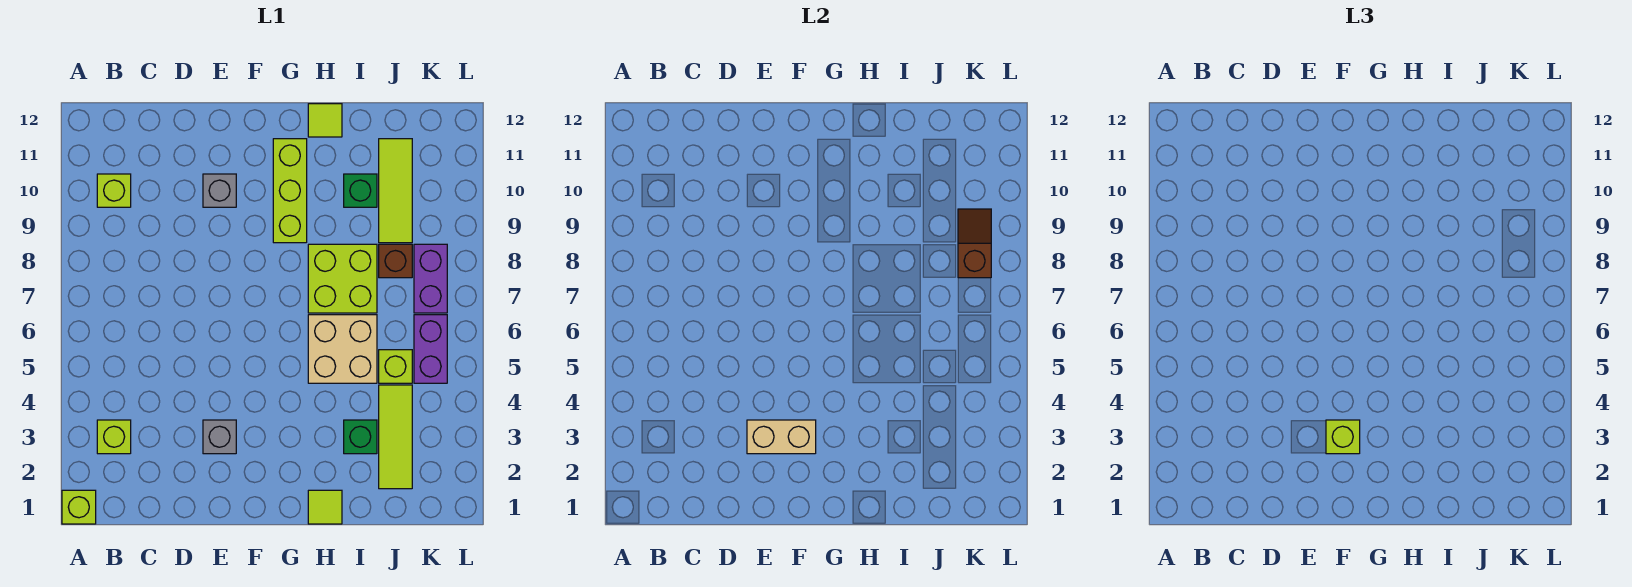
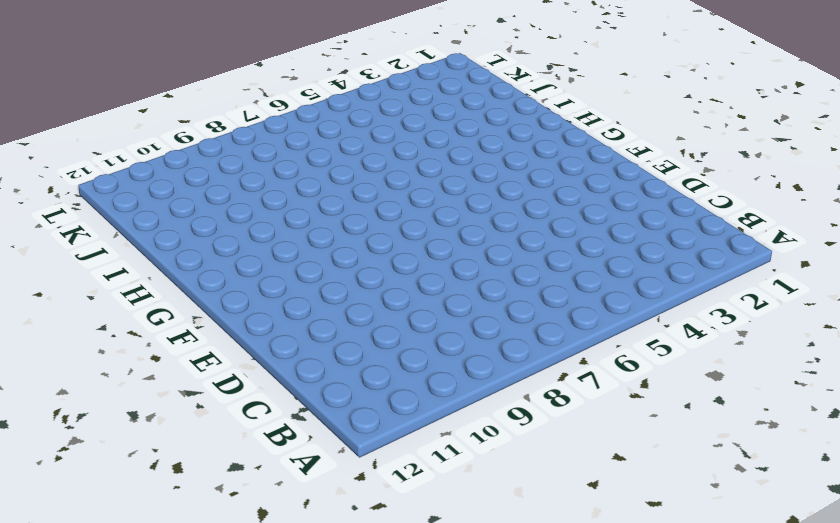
none -> lime brick A1 level 1
none -> lime brick B3 level 1
none -> lime brick B10 level 1

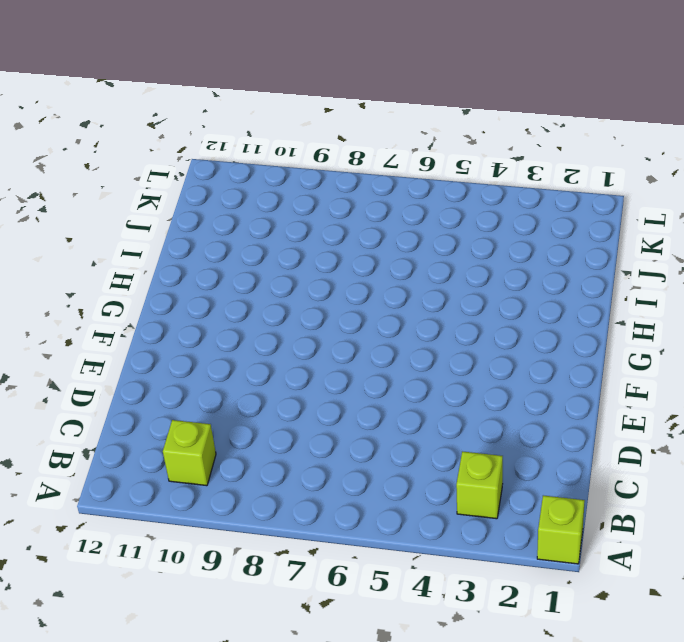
none -> grey brick E3 level 1
none -> grey brick E10 level 1
none -> lime brick G9:G11 level 1

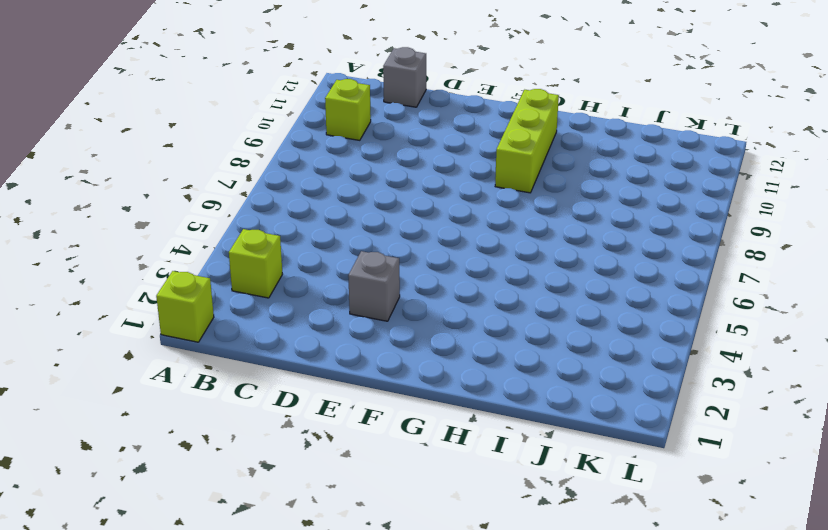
grey brick C12 level 1 -> grey brick E10 level 1
none -> lime tile H1 level 1
none -> tan brick H5:I6 level 1
none -> lime brick H7:I8 level 1

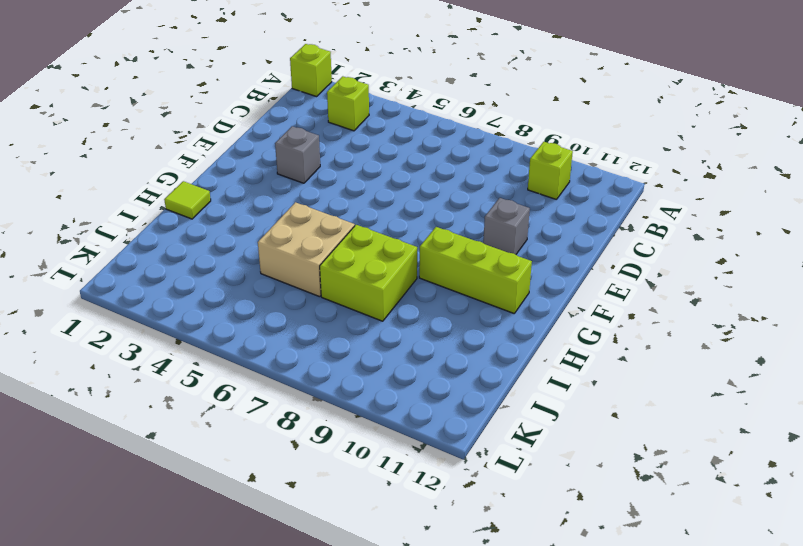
none -> lime tile H12 level 1
none -> green brick I3 level 1
none -> green brick I10 level 1

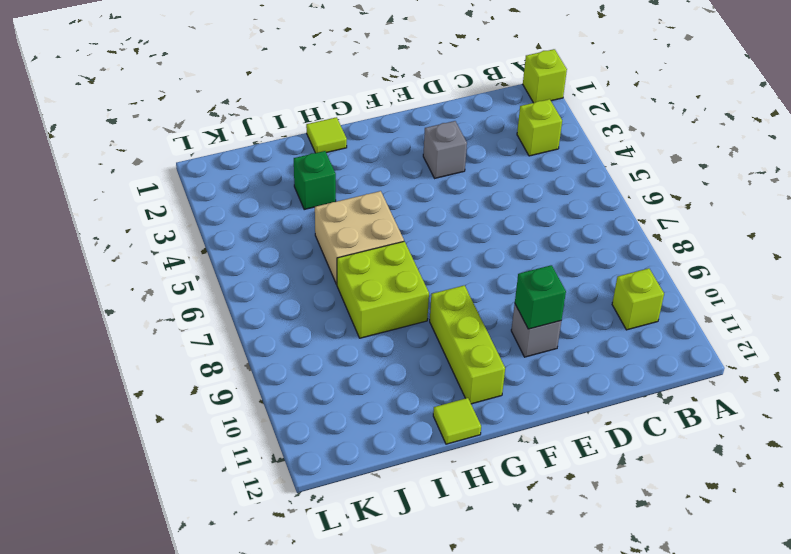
green brick E10 level 2 -> green brick I10 level 1
none -> lime tile J2:J4 level 1
none -> lime brick J5 level 1
none -> brown brick J8 level 1

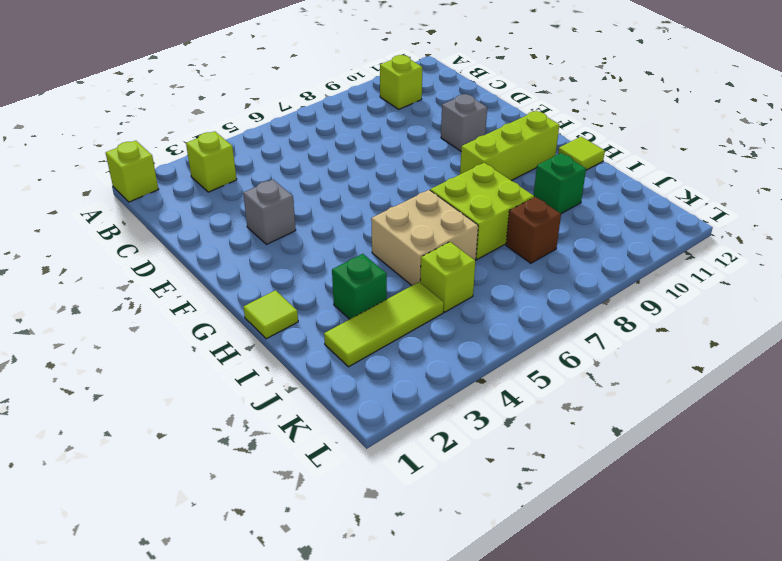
none -> lime tile J9:J11 level 1
none -> purple brick K5:K6 level 1
none -> purple brick K7:K8 level 1

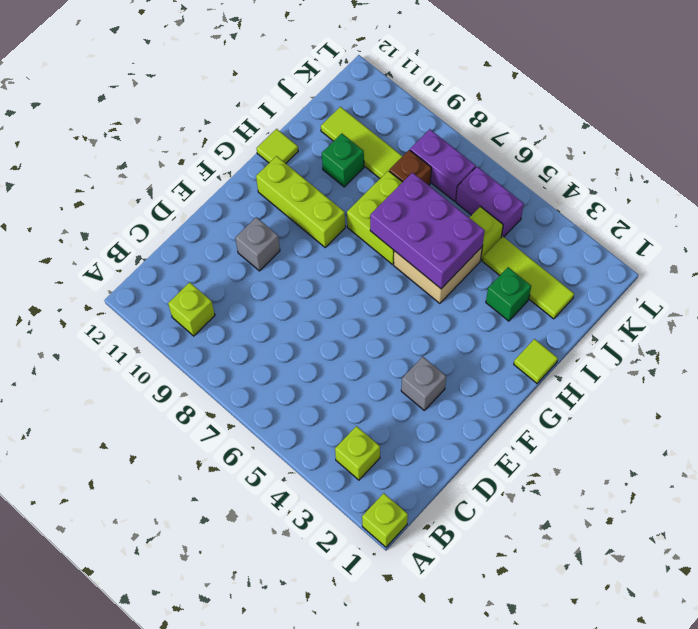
purple brick H5:I7 level 2 -> none
none -> tan brick E3:F3 level 2
none -> brown slope K8:K9 level 2 top 8
none -> lime brick F3 level 3

